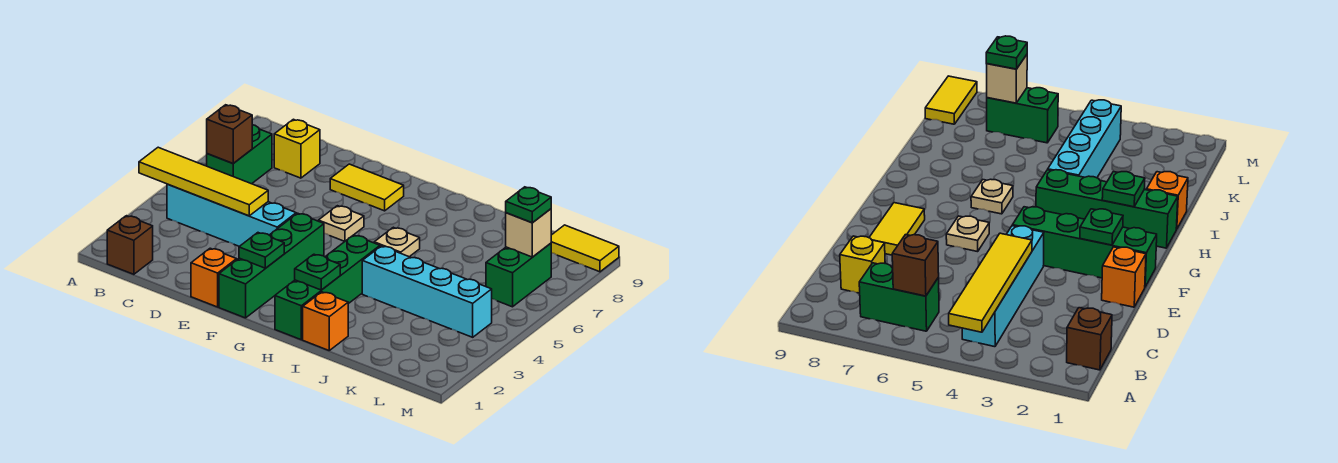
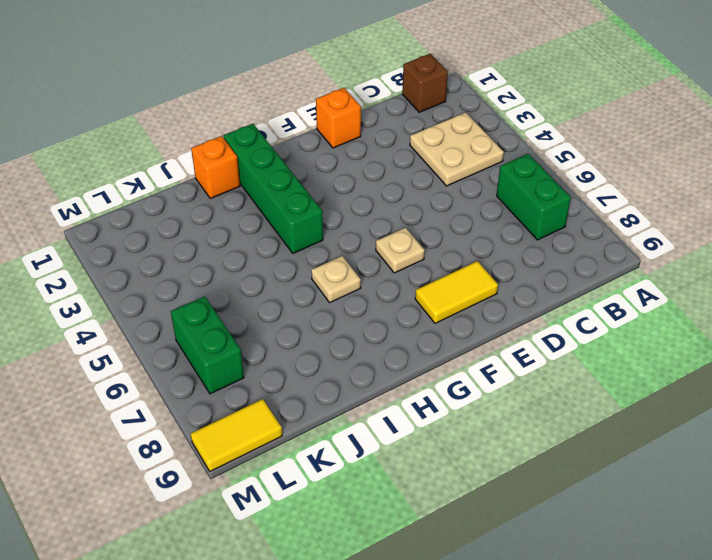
tan plate B3:C4 level 1 -> cyan brick B4:E4 level 1
none -> yellow brick C8 level 1
none -> green brick F1:F4 level 1
none -> cyan brick I4:L4 level 1

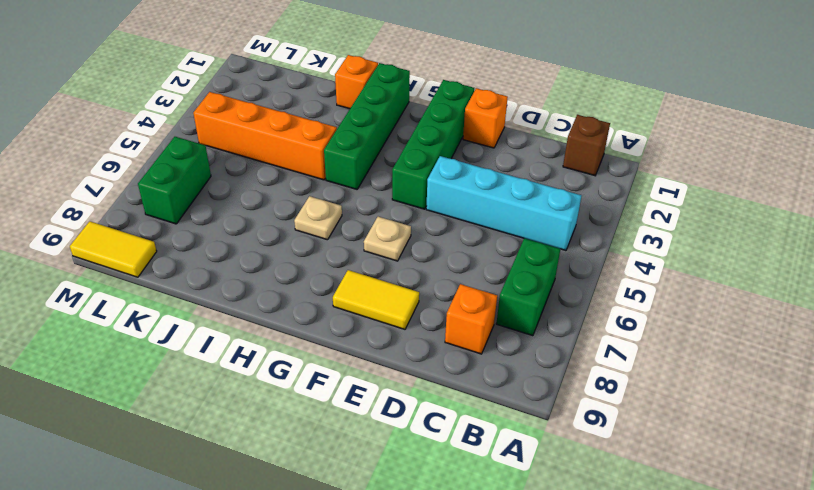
orange brick C8 level 1 -> yellow brick C8 level 1
orange brick I4:L4 level 1 -> cyan brick I4:L4 level 1
none -> yellow tile A4:D4 level 2
none -> brown brick B6 level 2
none -> green plate F2 level 2

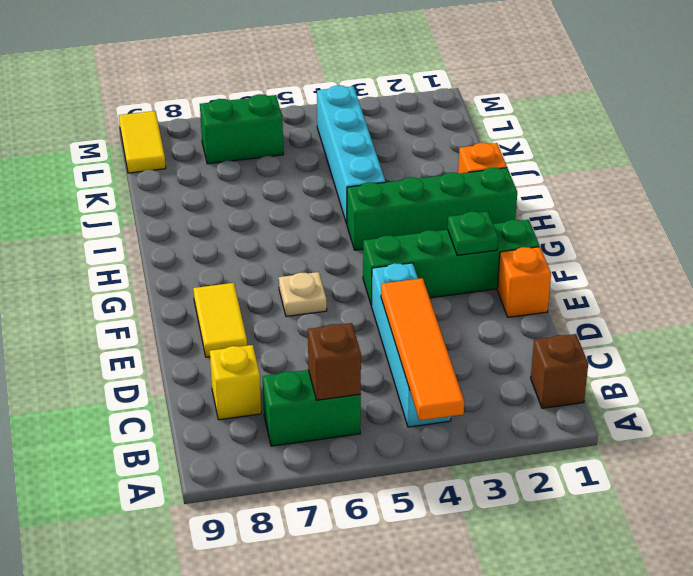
orange tile A4:D4 level 2 -> yellow tile A4:D4 level 2
none -> tan plate H6 level 1
none -> green plate H2 level 2
none -> tan brick L7 level 2

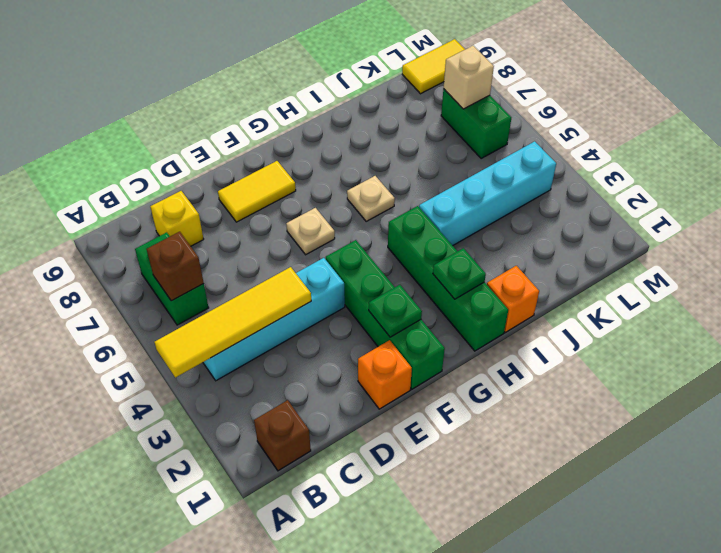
none -> green plate L7 level 3

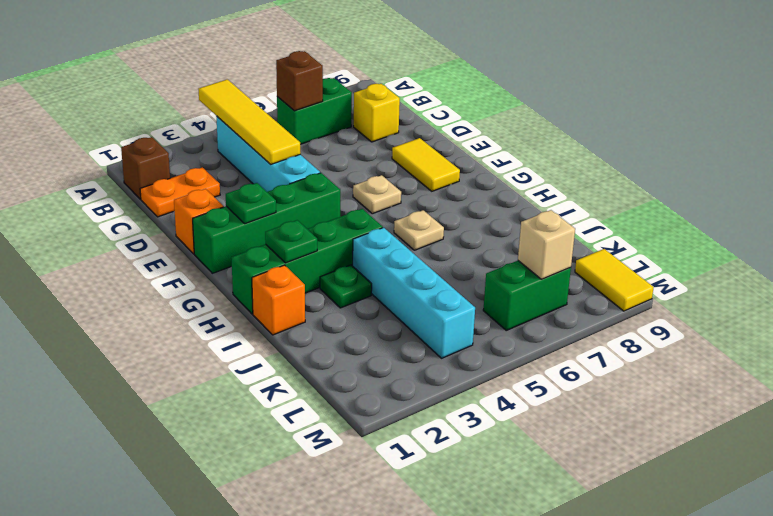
orange plate C1:C2 level 1 -> none
green plate I3 level 1 -> green plate L7 level 3

